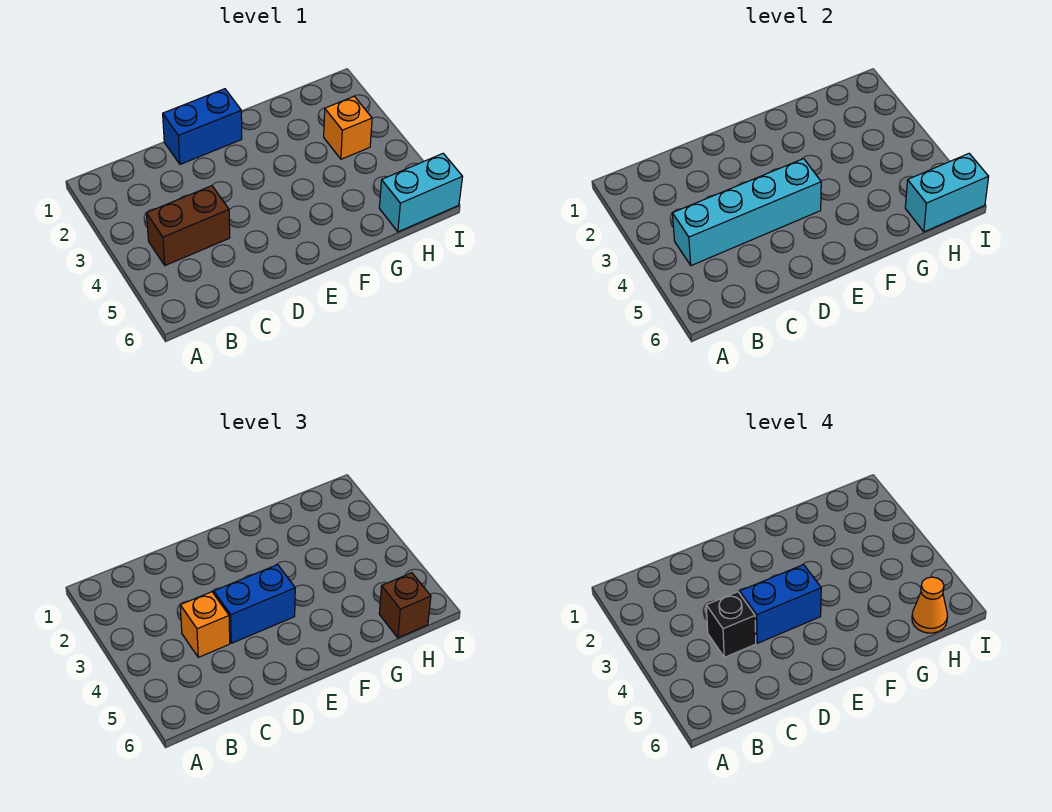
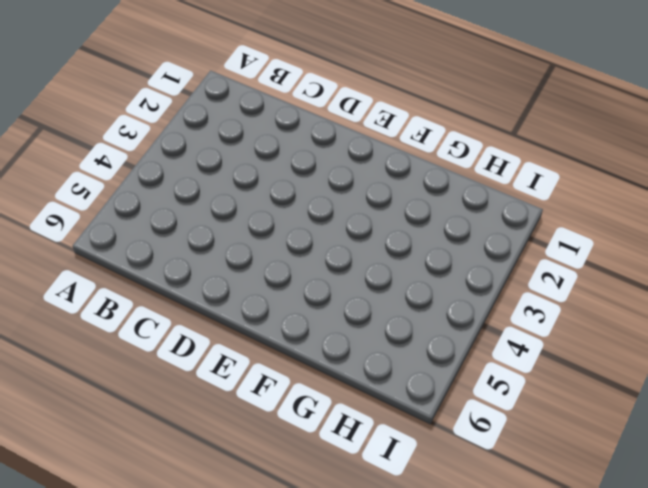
none -> brown brick B4:C4 level 1
none -> blue brick D1:E1 level 1
none -> orange brick H3 level 1

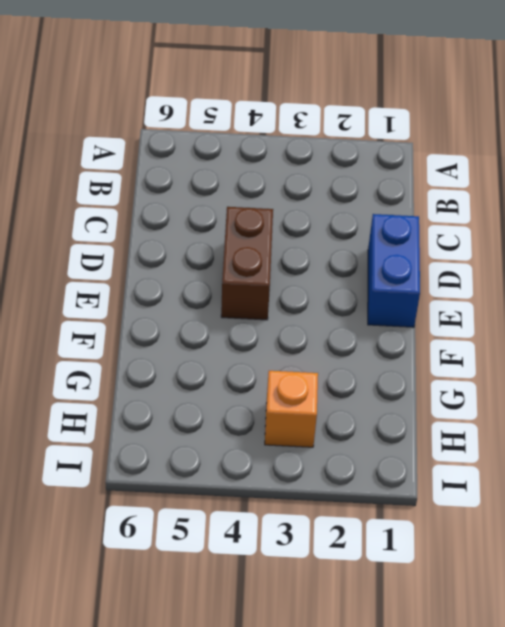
brown brick D4:E4 level 1 -> brown brick B4:C4 level 1
none -> cyan brick H6:I6 level 1
none -> cyan brick B4:E4 level 2
none -> cyan brick H6:I6 level 2

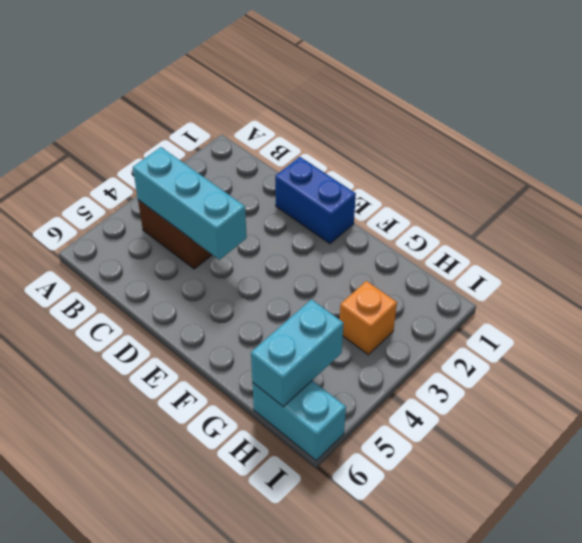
cyan brick B4:D4 level 2 -> cyan brick B4:E4 level 2
cyan brick H5:H6 level 2 -> cyan brick H6:I6 level 2
none -> orange brick C4 level 3
none -> blue brick D4:E4 level 3
none -> brown brick H6 level 3

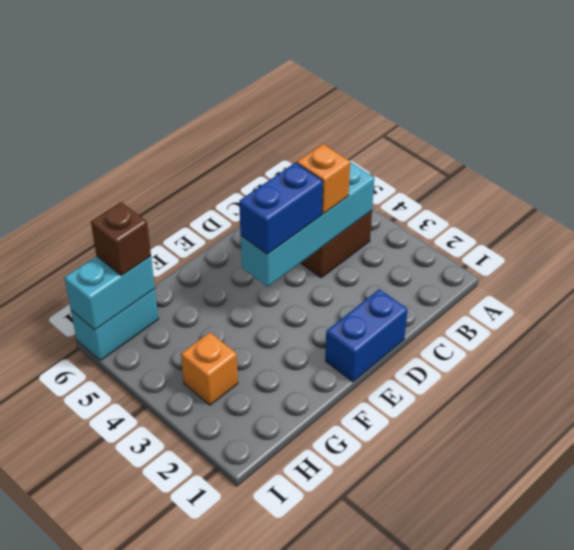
none -> black brick C4 level 4
none -> blue brick D4:E4 level 4
none -> orange cone H6 level 4

